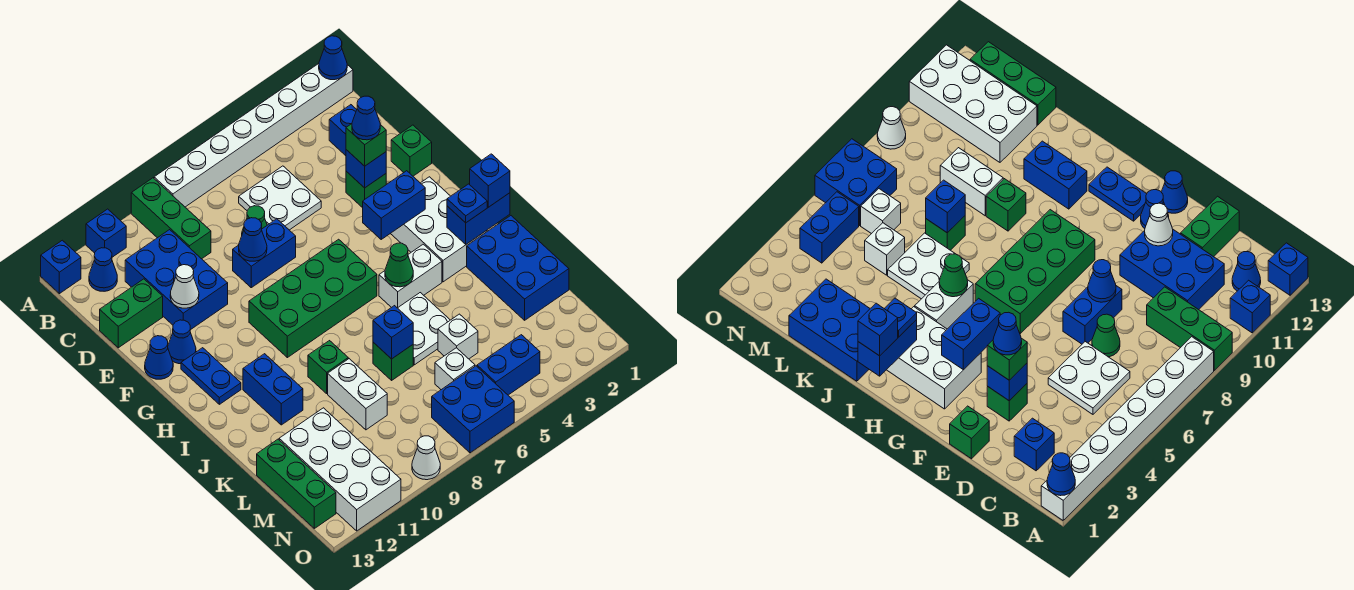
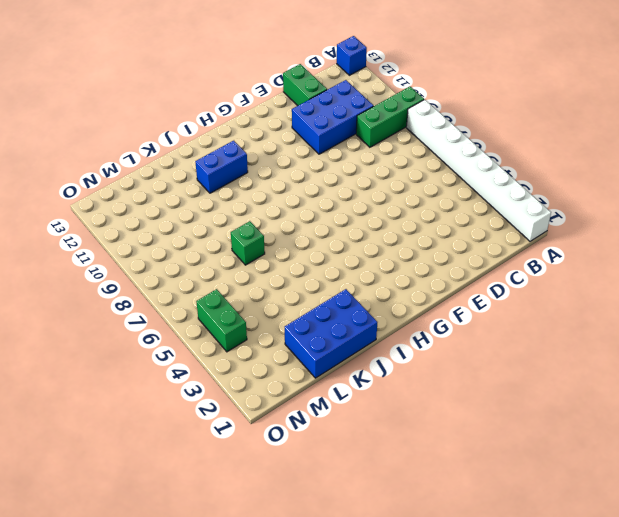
green brick N4:N5 level 1 -> blue brick N4:N5 level 1
none -> blue brick A11 level 1
none -> blue cone B12 level 1
none -> blue brick C2 level 1
none -> white plate C5:D6 level 1

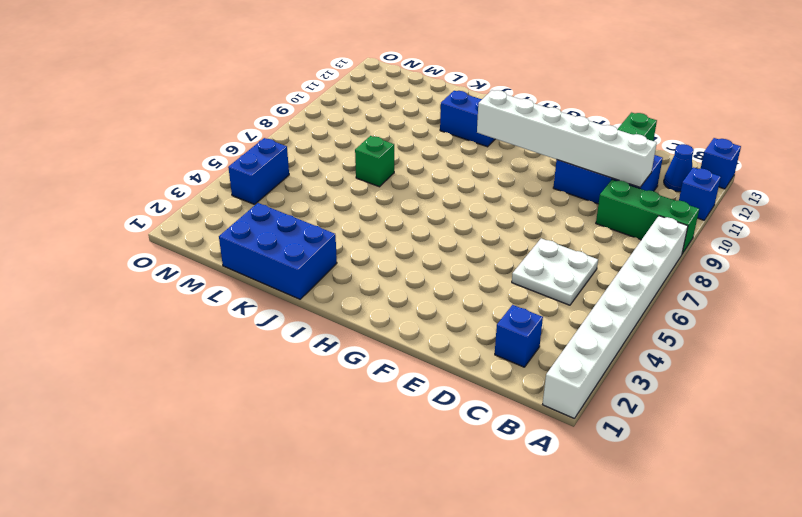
white brick C10:H10 level 2 -> none
none -> green cone D7 level 1
none -> green brick E1 level 1
none -> green brick E3 level 1
none -> blue brick E7:E8 level 1

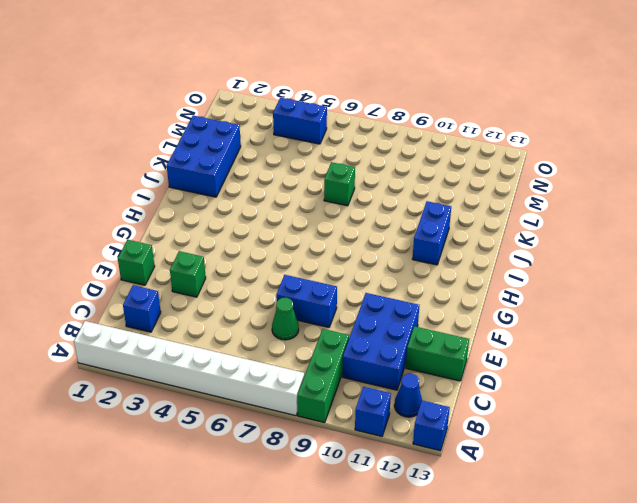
none -> white plate C5:D6 level 1
none -> blue cone F12 level 1
none -> blue cone F13 level 1
none -> white brick G2:I3 level 1

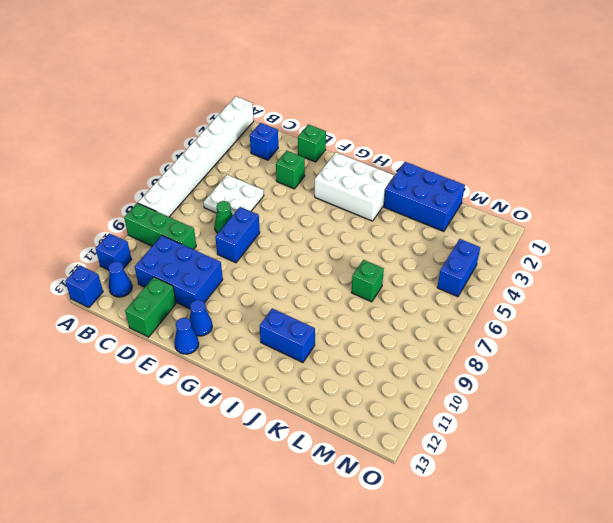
none -> green brick G6:H9 level 1
none -> blue plate G12:H12 level 1
none -> white brick I4:I5 level 1
none -> white plate J5:K6 level 1

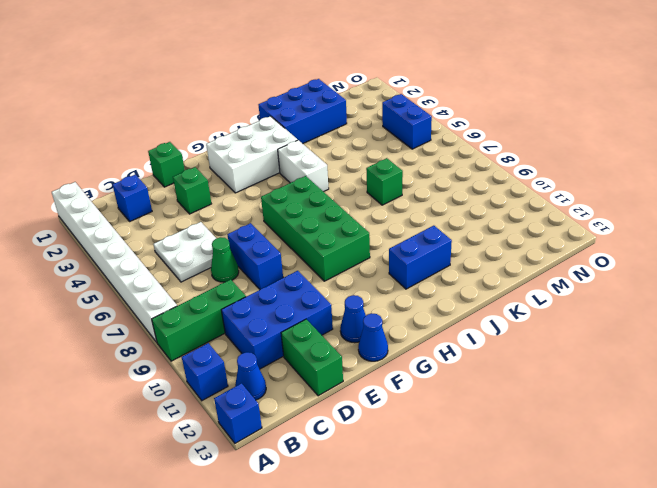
none -> blue plate G12:H12 level 1
none -> white plate J5:K6 level 1
none -> green brick J9 level 1
none -> white brick K9:L9 level 1

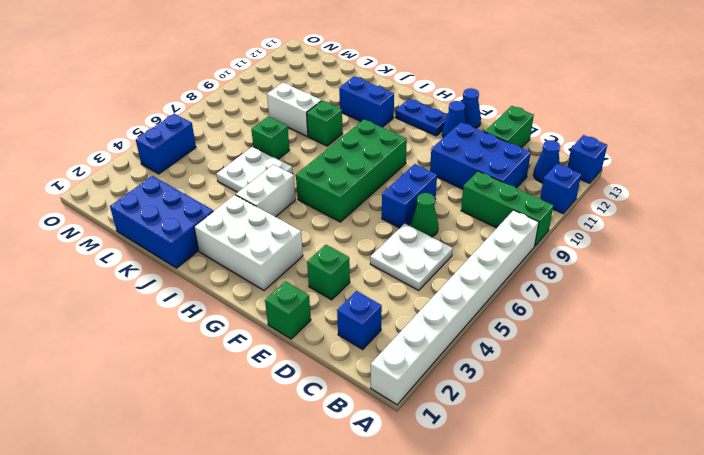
none -> white brick L5 level 1
none -> white brick L11:O12 level 1
none -> green brick L13:N13 level 1
none -> white brick M6 level 1

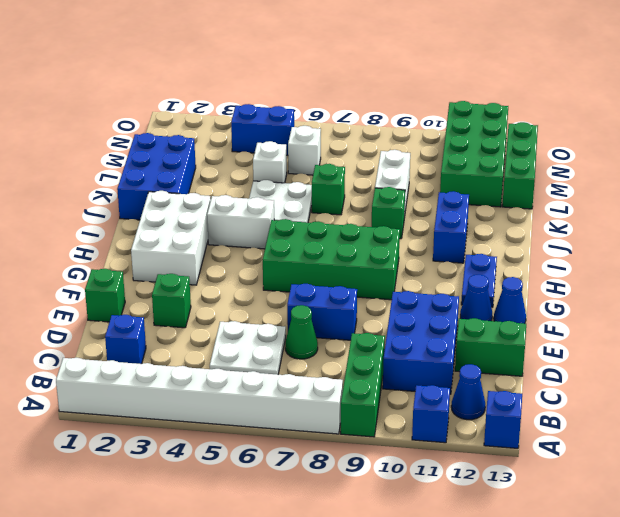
green brick L11:O12 level 1 -> white brick L11:O12 level 1
none -> blue brick N6:O7 level 1
none -> white cone O9 level 1
none -> blue cone A1 level 2
none -> blue brick E3 level 2

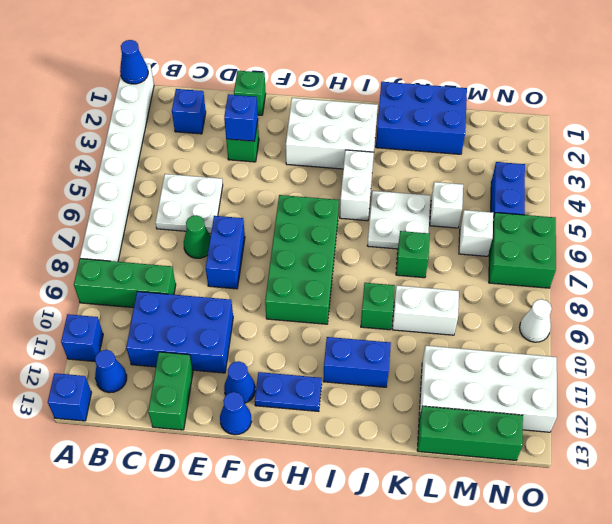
green brick N6:O7 level 1 -> blue brick N6:O7 level 1
none -> blue cone E8 level 2
none -> white cone E11 level 2
none -> blue brick G3:G4 level 2
none -> blue brick I1:I2 level 2

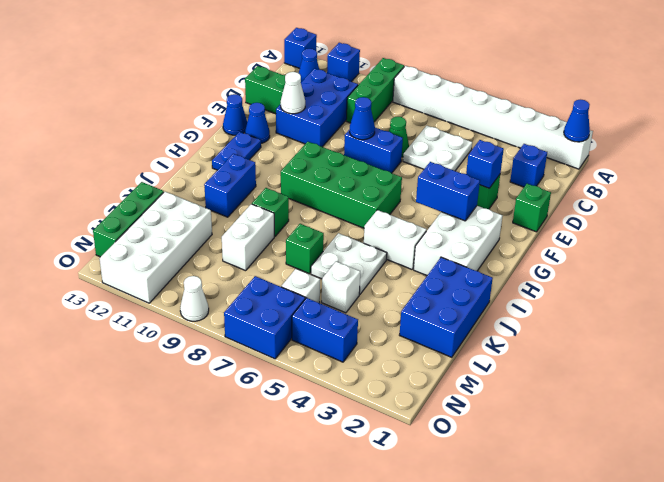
none -> blue brick I1:I2 level 2
none -> green cone I5 level 2
none -> blue brick K7 level 2
none -> green brick E3 level 3

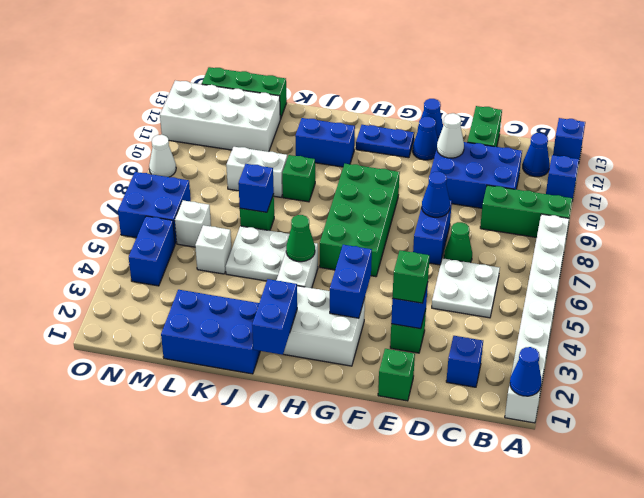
none -> blue brick I1 level 3
none -> blue plate I2 level 3
none -> blue cone E3 level 4

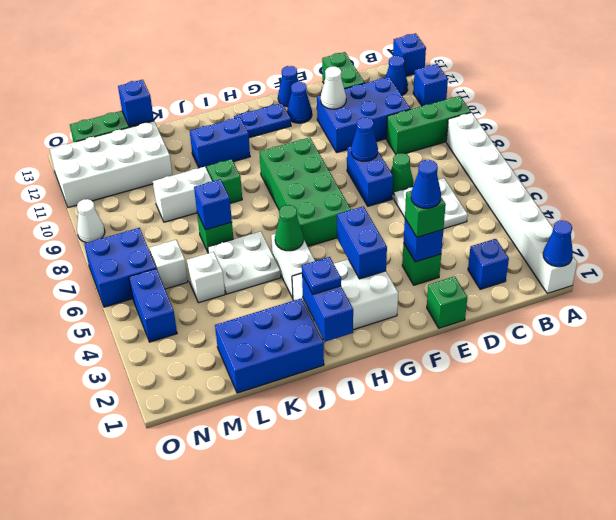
blue brick L13 level 2 -> blue brick I1 level 3

